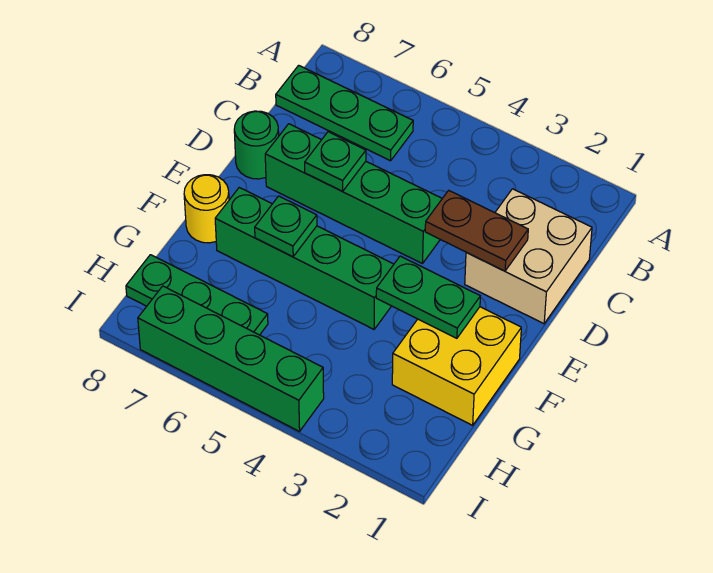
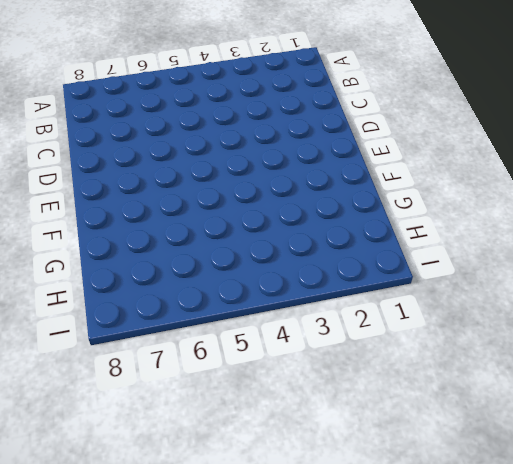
none -> green plate B6:B8 level 1
none -> tan brick C1:D2 level 1
none -> green brick D4:D7 level 1

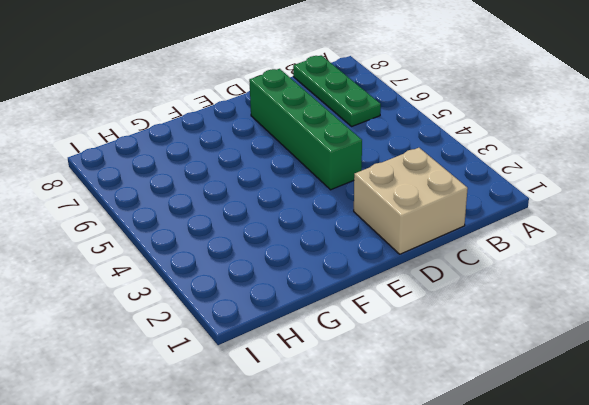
none -> green round brick D8 level 1
none -> yellow brick F1:G2 level 1
none -> green brick F4:F7 level 1

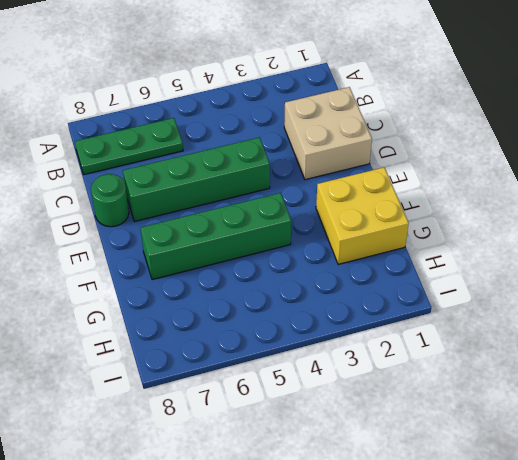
none -> yellow round brick F8 level 1
none -> green plate H6:H8 level 1
none -> green brick I4:I7 level 1

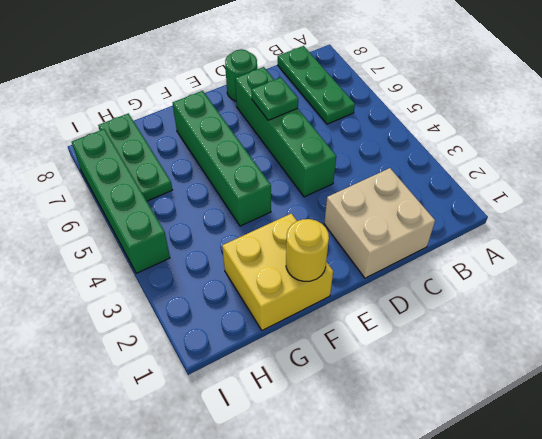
yellow round brick F1 level 2 -> yellow round brick F8 level 1
none -> brown plate D2:D3 level 2
none -> green plate F2:F3 level 2
none -> green plate F6 level 2

